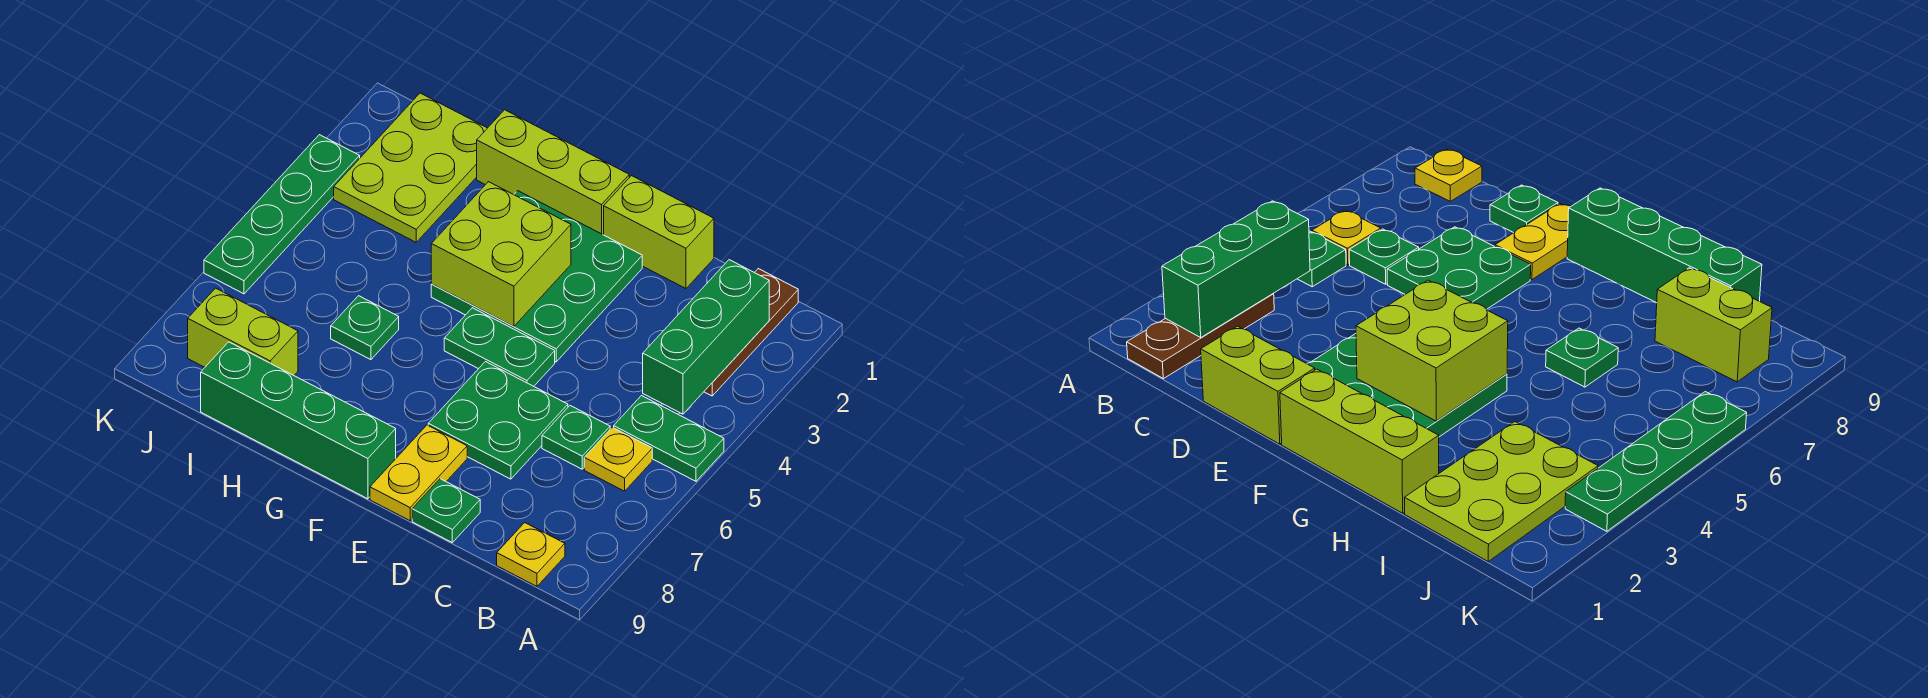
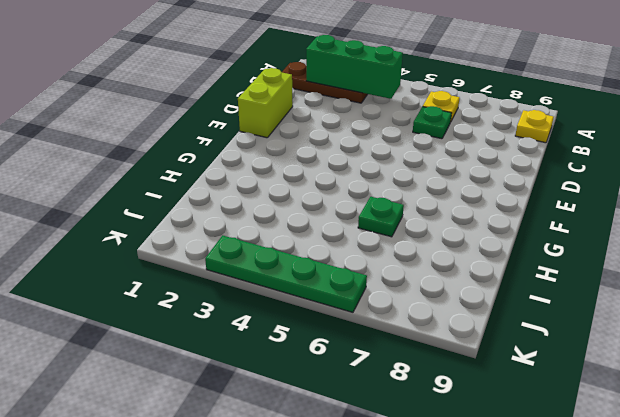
none -> green plate A5:B5 level 1
none -> green plate D6:E7 level 1
none -> green plate D9 level 1

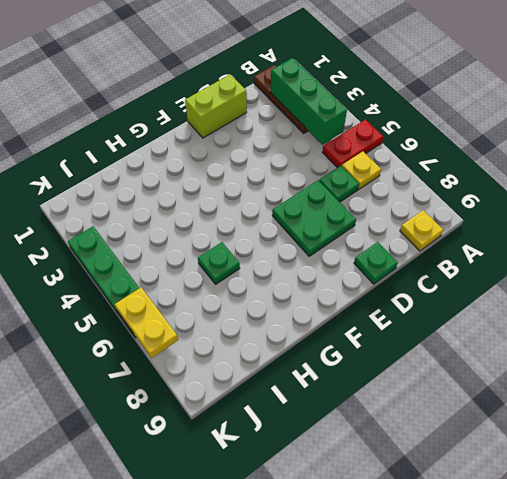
red plate A5:B5 level 1 -> green plate A5:B5 level 1
yellow plate K6:K7 level 2 -> yellow plate E8:E9 level 1
none -> green plate E2:G4 level 1
none -> green plate E5:F5 level 1
none -> lime brick F1:H1 level 1

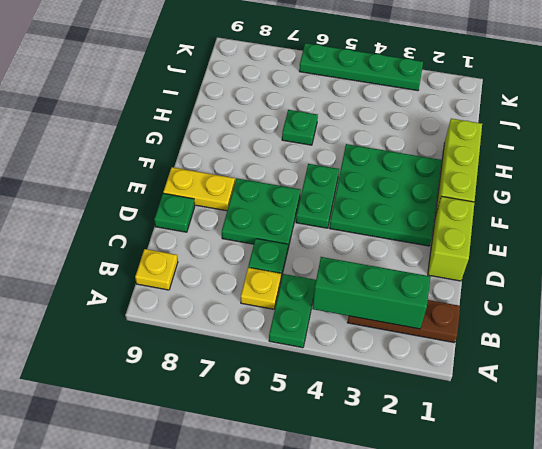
none -> green brick F9:I9 level 1
none -> lime plate I1:J3 level 1
none -> lime brick I8:J8 level 1

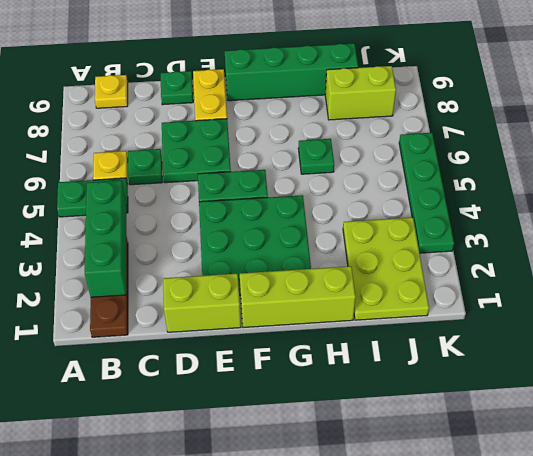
none -> lime brick F3:G4 level 2

